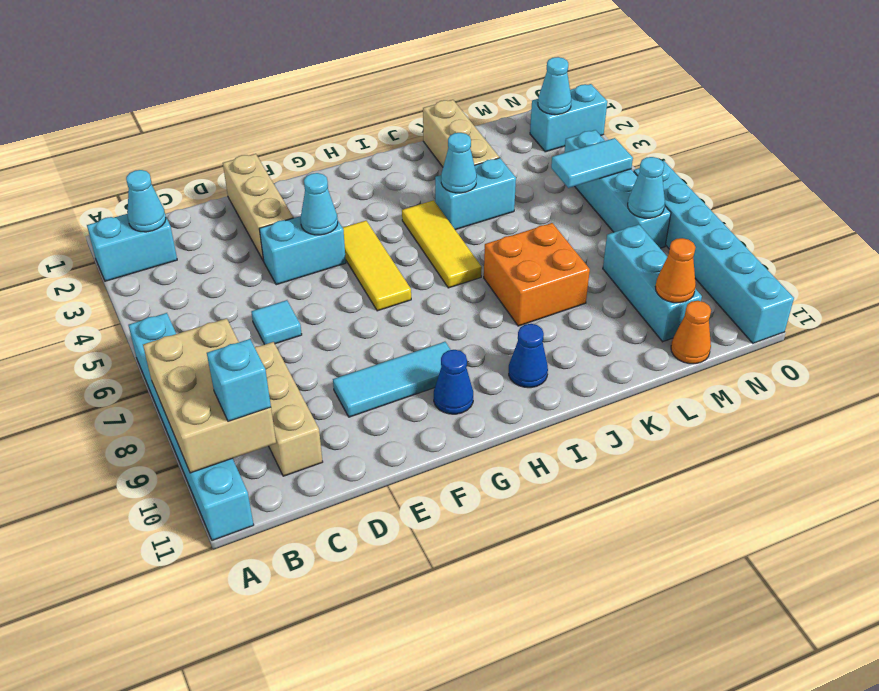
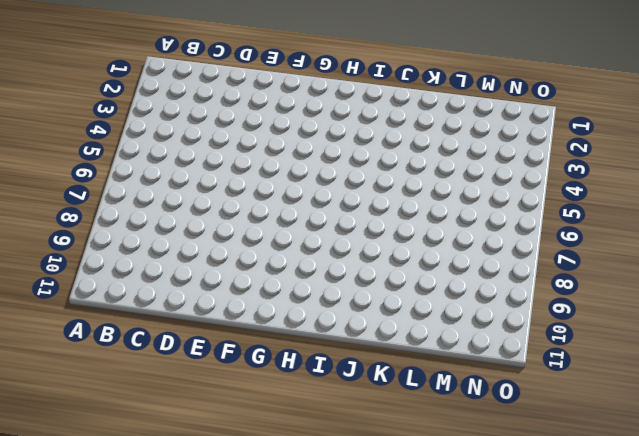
none -> cyan brick A2:B2 level 1
none -> cyan brick A6:A11 level 1
none -> tan brick C8:C10 level 1

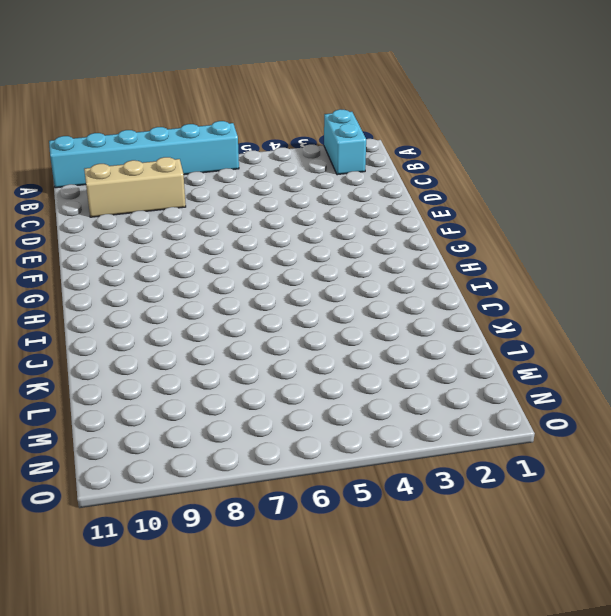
none -> cyan tile D6 level 1
none -> tan brick E1:E3 level 1
none -> cyan brick E4:F4 level 1

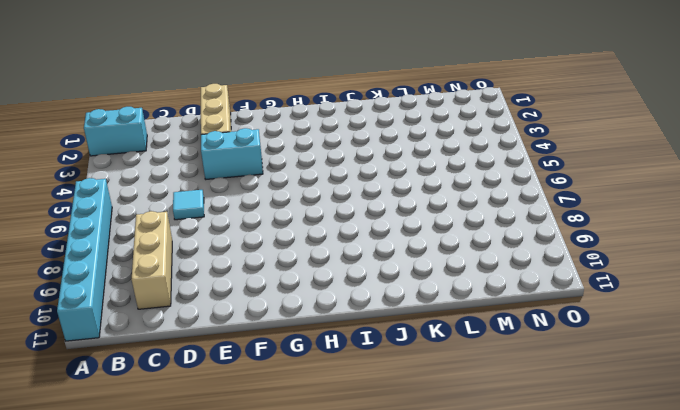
none -> cyan tile E9:G9 level 1
none -> yellow tile G4:G6 level 1
none -> blue cone G10 level 1

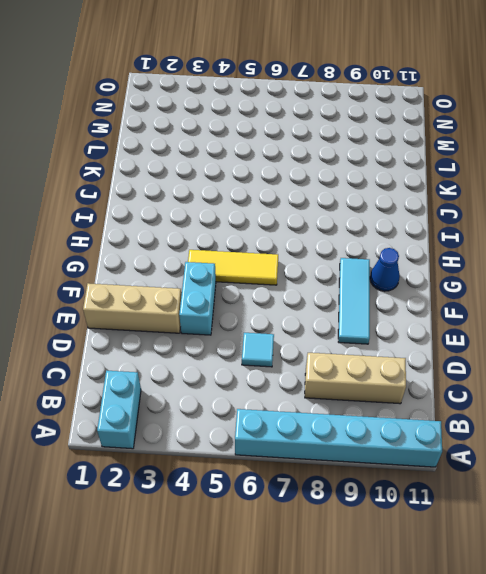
none -> yellow tile I4:I6 level 1
none -> blue cone I10 level 1
none -> cyan brick J4:K4 level 1

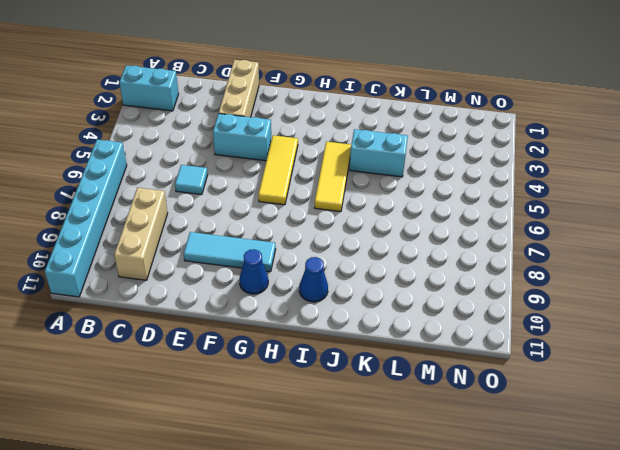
none -> orange brick J7:K8 level 1
none -> tan brick K1:K3 level 1
none -> cyan brick M8:M10 level 1

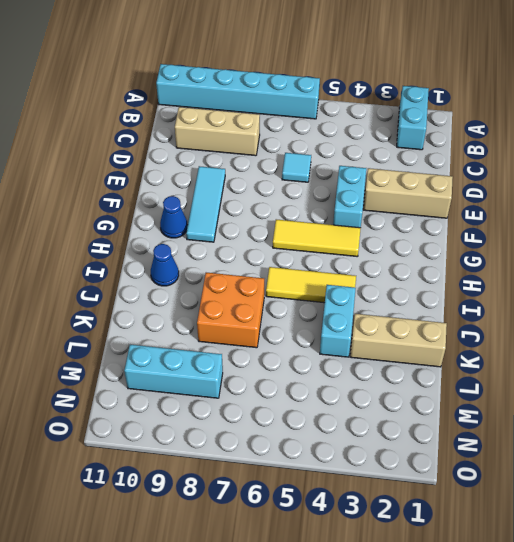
none -> orange cone M11 level 1
none -> cyan brick N2:O2 level 1
none -> cyan brick N4:N7 level 1

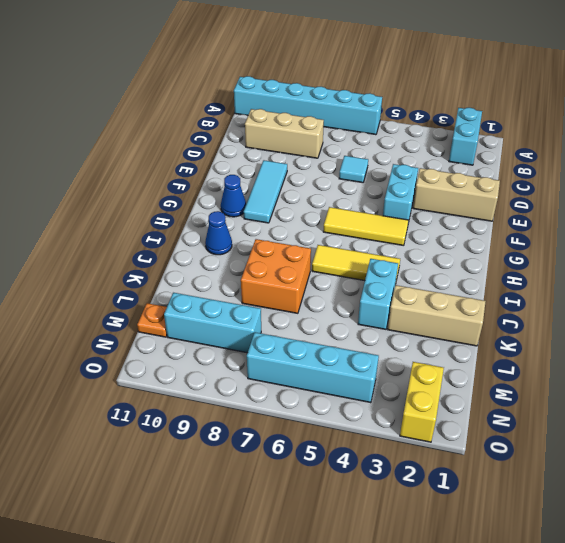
orange plate M11 level 1 -> orange cone M11 level 1
yellow brick N2:O2 level 1 -> cyan brick N2:O2 level 1
none -> cyan brick O6:O11 level 1
none -> tan brick A8:B10 level 2
none -> cyan cone B2 level 2

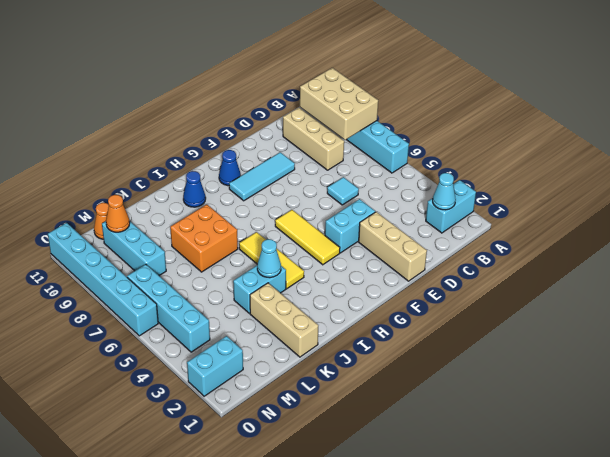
none -> cyan cone F4 level 2
none -> cyan tile M5:N5 level 2
none -> cyan cone N2 level 2

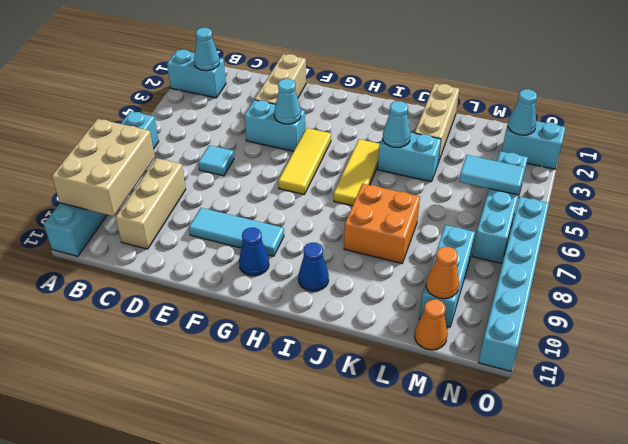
none -> cyan cone N7 level 2
none -> cyan brick B10 level 3

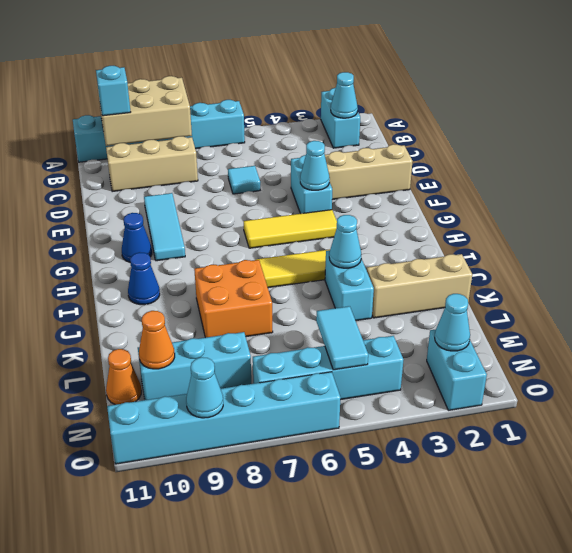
cyan cone O9 level 2 -> cyan cone N7 level 2

